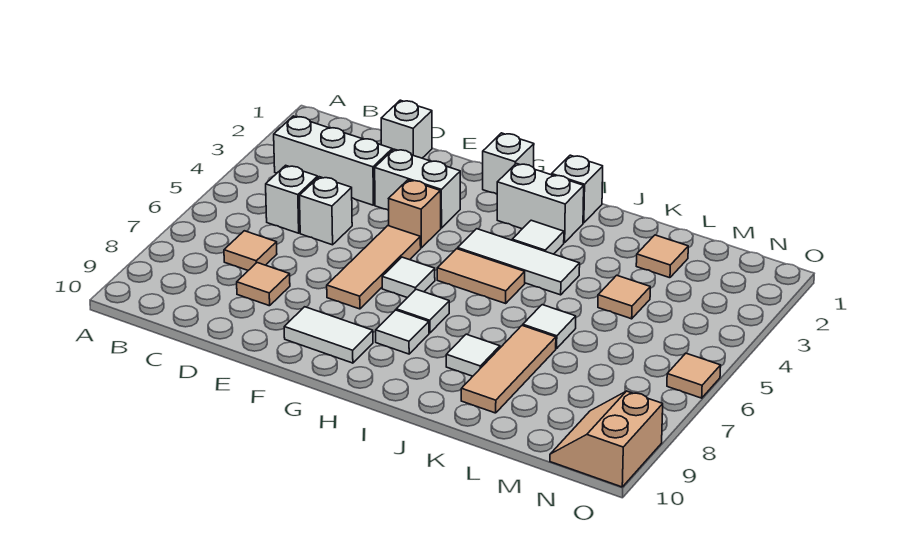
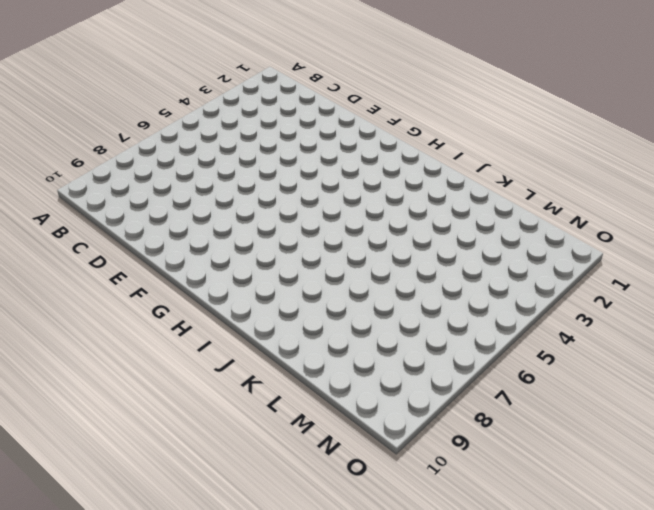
none -> white brick B3:D3 level 1
none -> white brick C5 level 1
none -> tan tile C7 level 1

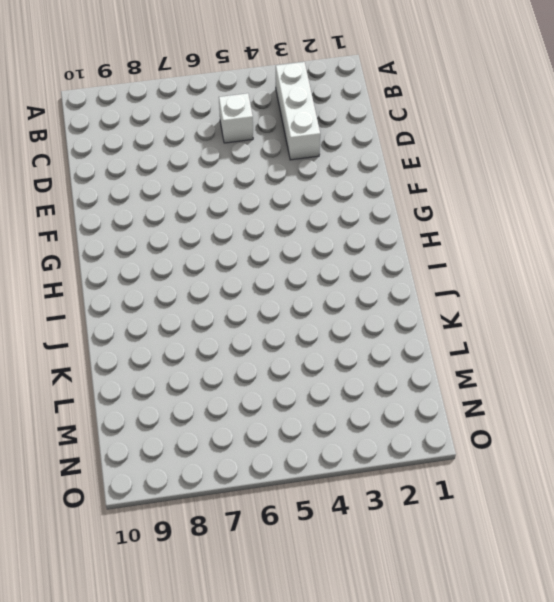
none -> tan tile C7 level 1
none -> white brick D1 level 1
none -> white brick D5 level 1

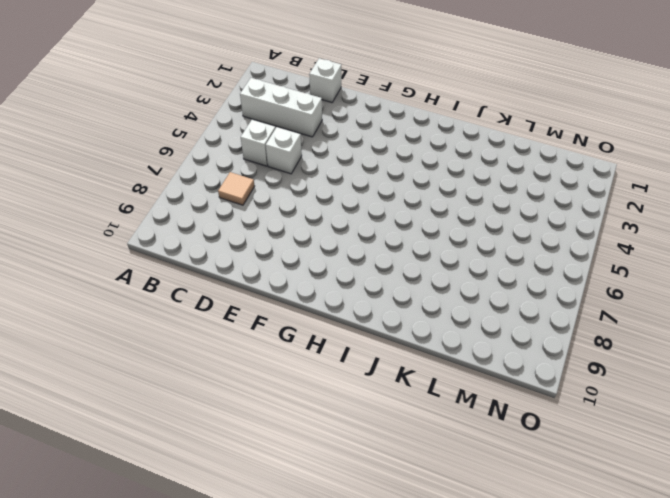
none -> tan tile D8 level 1
none -> white brick E3:F3 level 1
none -> tan brick F4 level 1

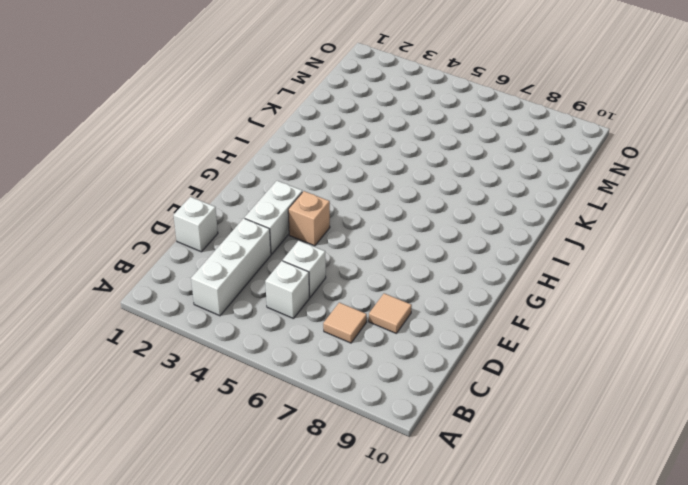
none -> tan tile F5:F7 level 1
none -> white tile F9:G9 level 1
none -> white brick G1 level 1

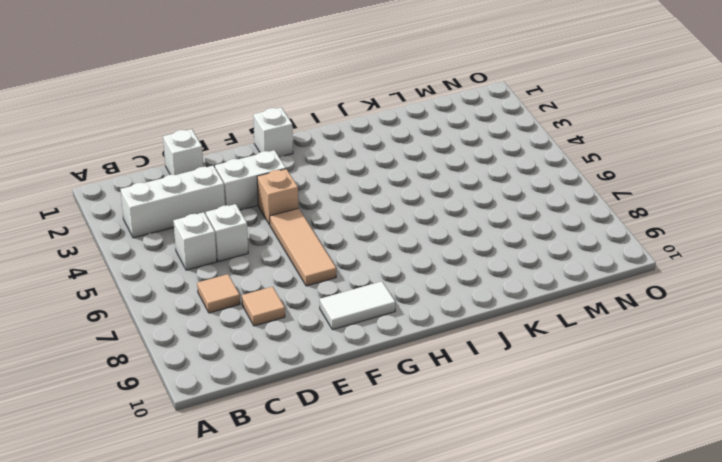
none -> white tile G6 level 1
none -> white brick H2:I2 level 1
none -> white tile H4:J4 level 1

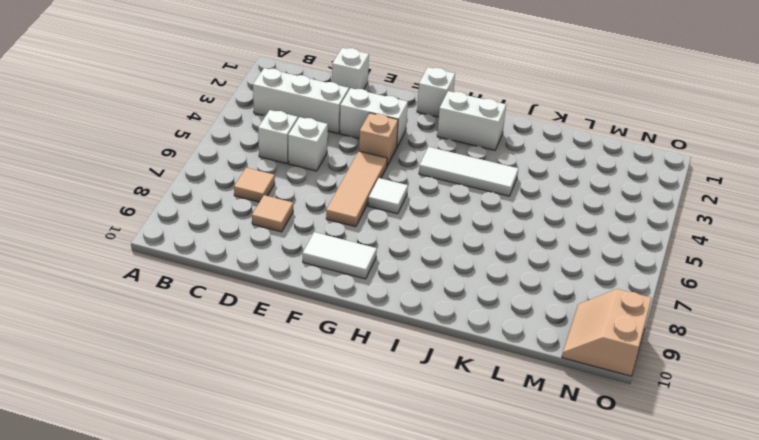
none -> tan tile H5:I5 level 1
none -> white tile H7 level 1
none -> white tile H8 level 1

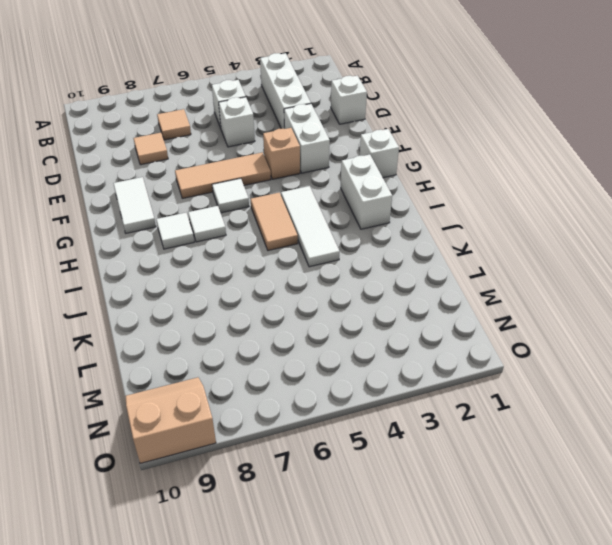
none -> white brick I1 level 1
none -> white tile I3 level 1
none -> white tile J8 level 1

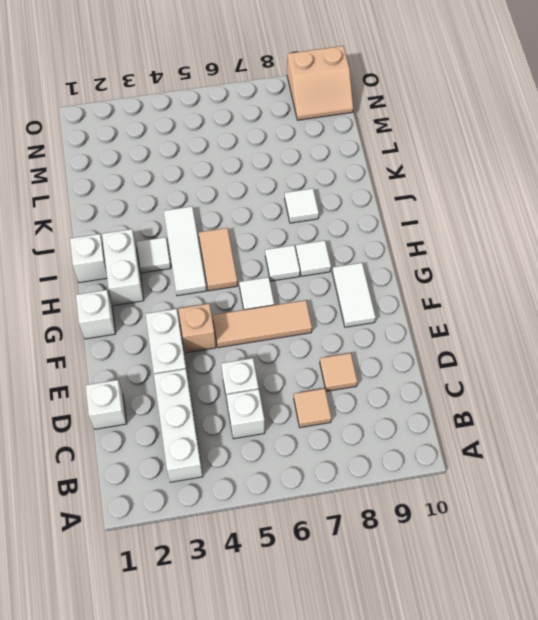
none -> white tile K6 level 1
none -> tan tile K7:K9 level 1
none -> tan tile L2 level 1

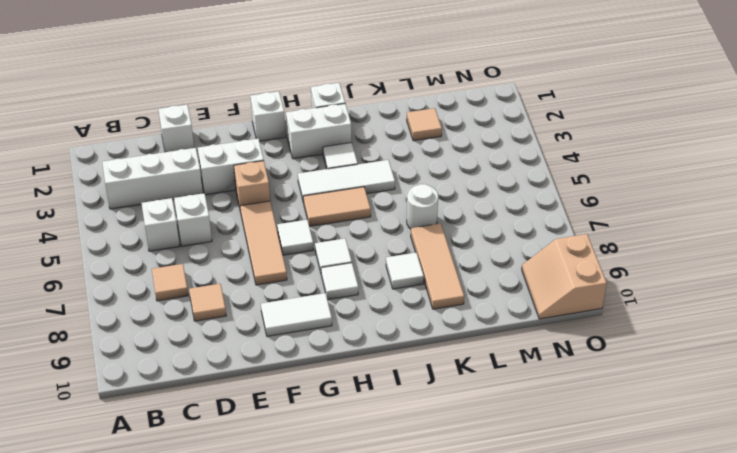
white round brick K6 level 1 -> white tile K6 level 1
none -> tan tile L4 level 1
none -> tan tile O6 level 1

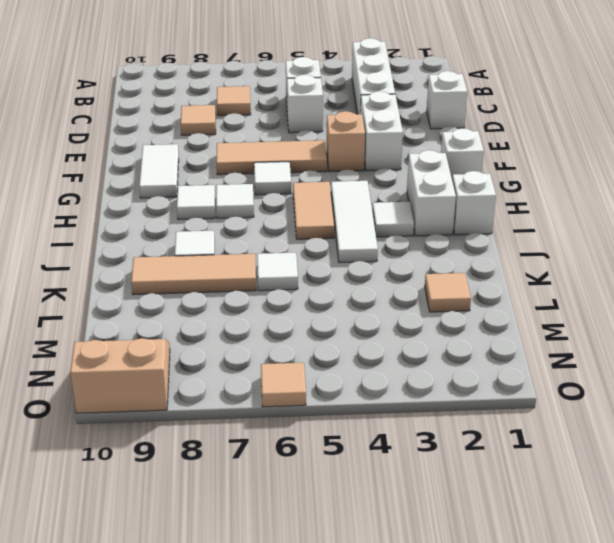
none -> tan tile L4 level 1

